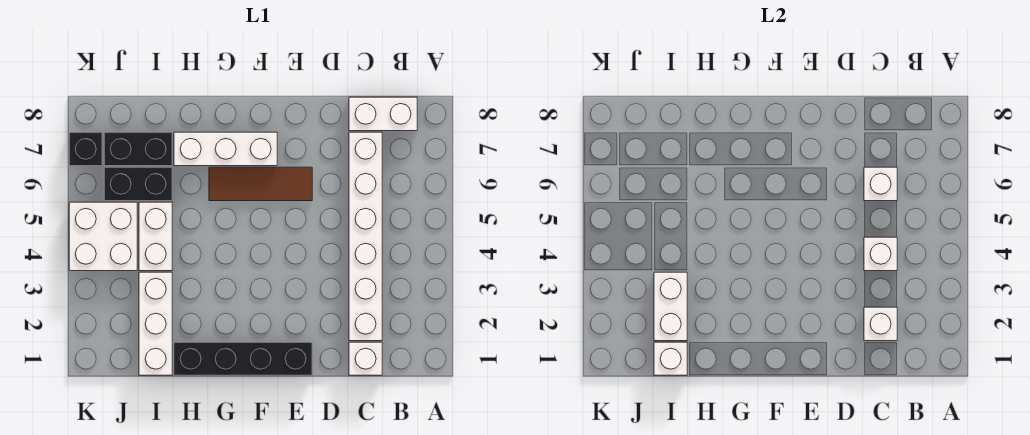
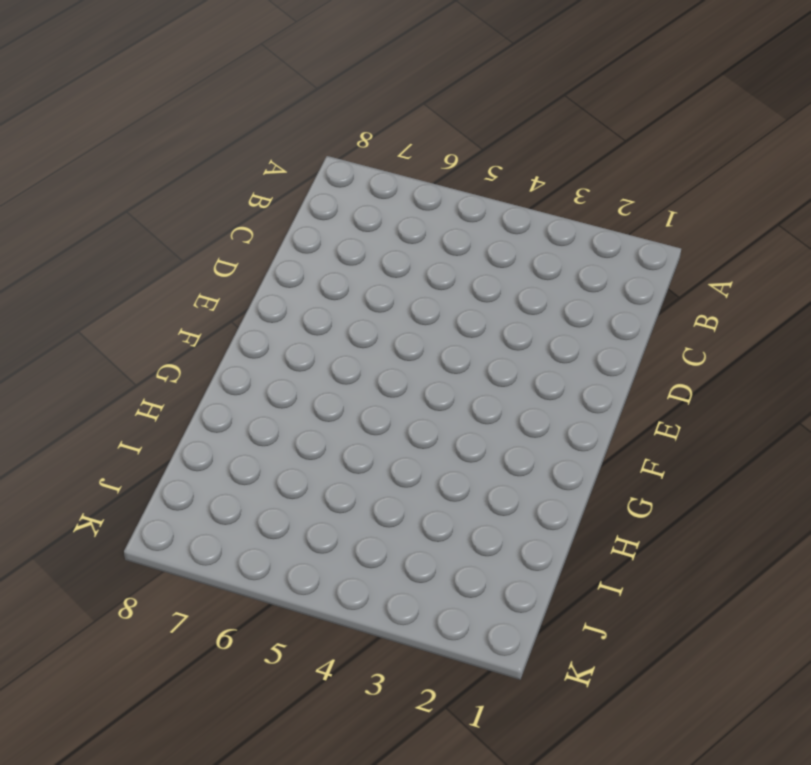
none -> white brick B8:C8 level 1
none -> white brick C1 level 1
none -> white brick C2:C7 level 1

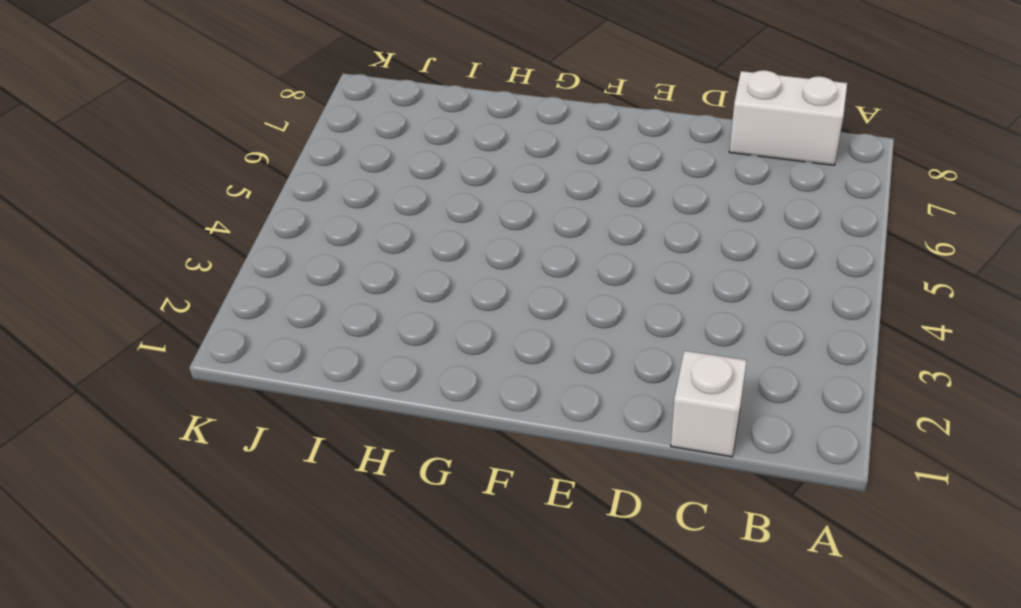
none -> white brick C2:C7 level 1
none -> black brick E1:H1 level 1
none -> brown tile E6:G6 level 1

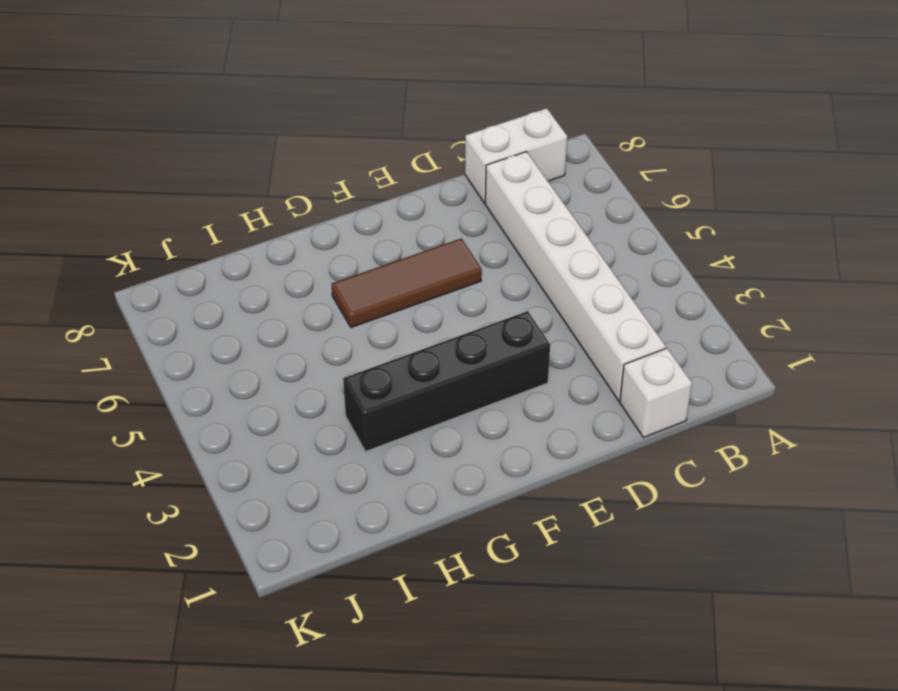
black brick E3:H3 level 1 -> black brick E1:H1 level 1
none -> white brick F7:H7 level 1
none -> white brick I1:I3 level 1
none -> white brick I4:I5 level 1

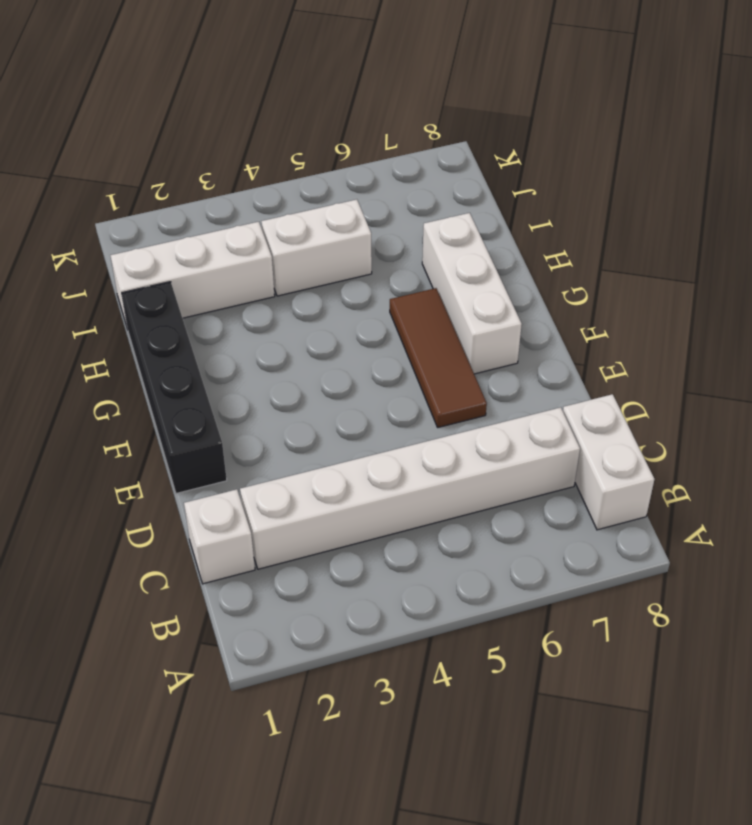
none -> black brick I6:J6 level 1
none -> black brick I7:J7 level 1
none -> white brick J4:K5 level 1

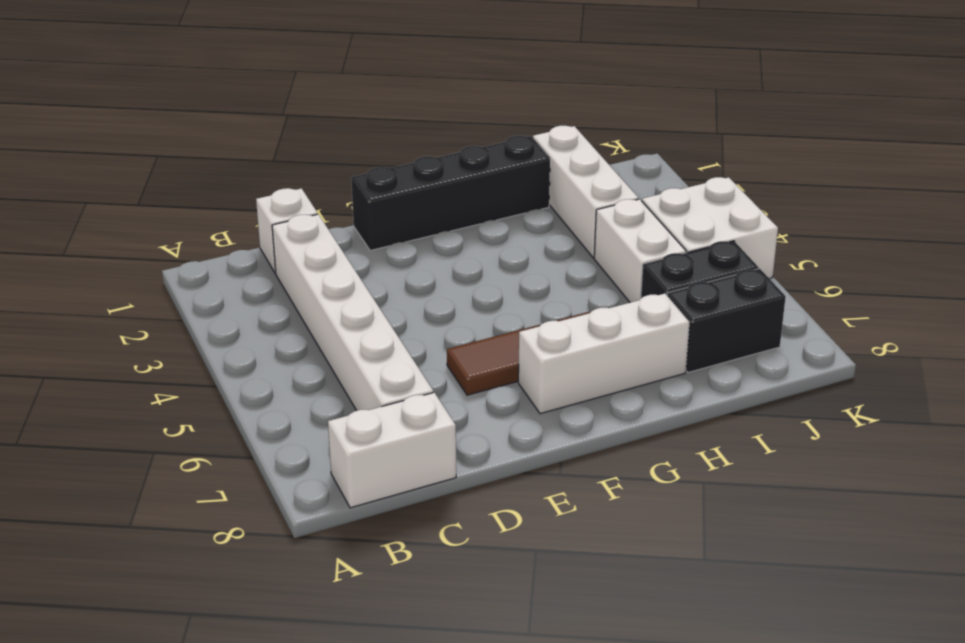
none -> black brick K7 level 1
none -> white brick C2 level 2
none -> white brick C4 level 2

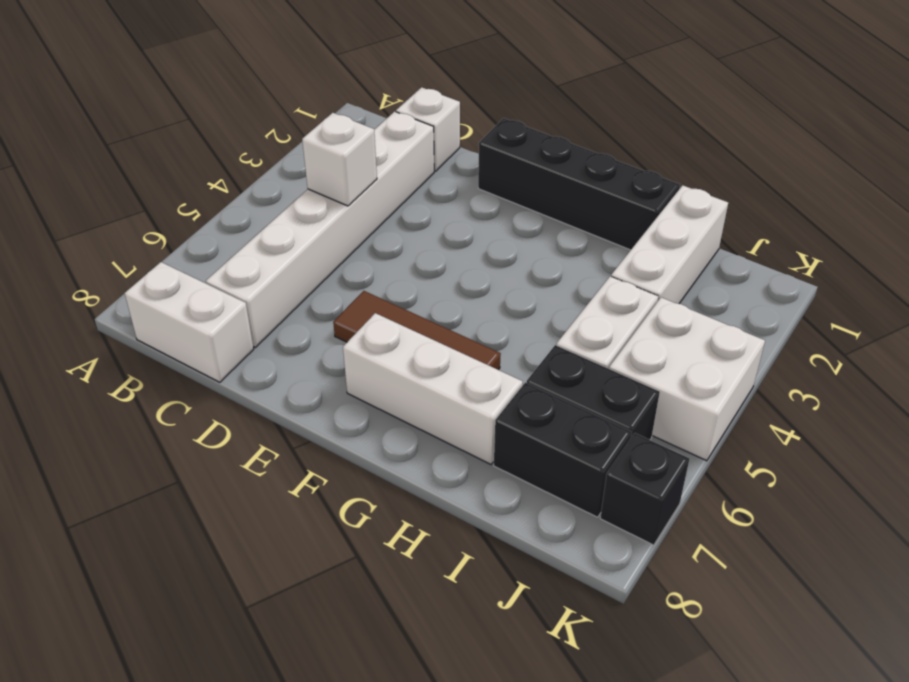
none -> white brick C2 level 2
none -> white brick C6 level 2
none -> white brick I1 level 2

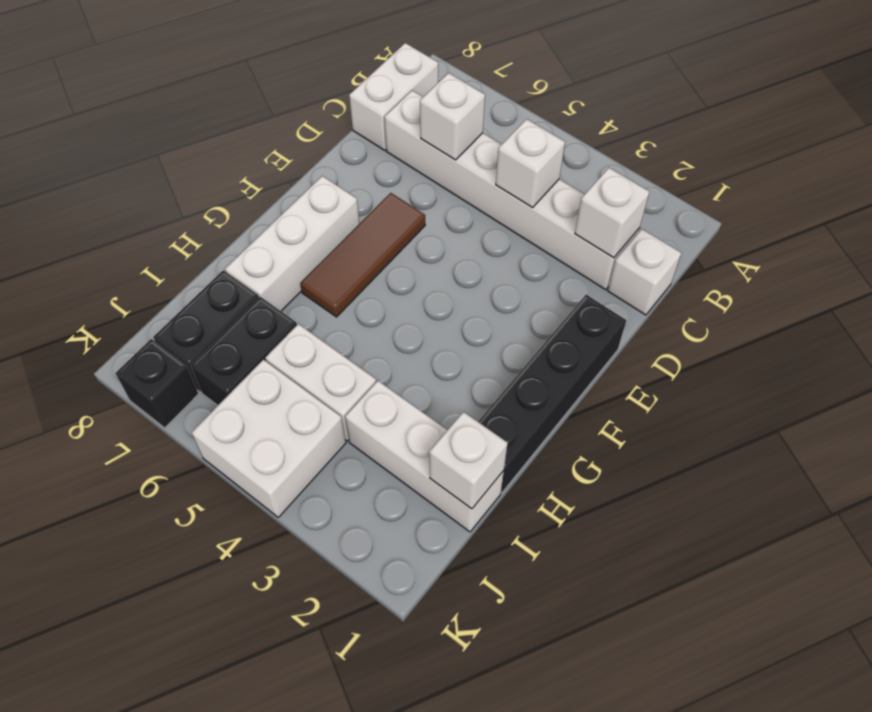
none -> white brick I2:I3 level 2

